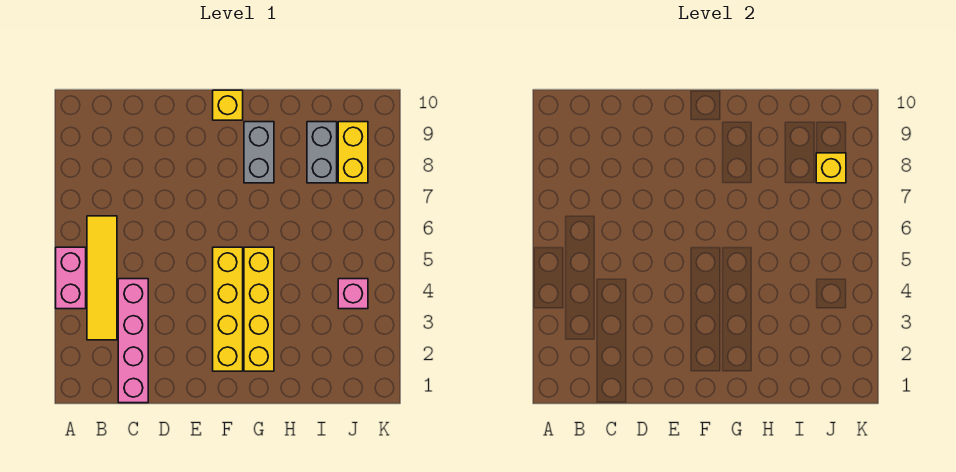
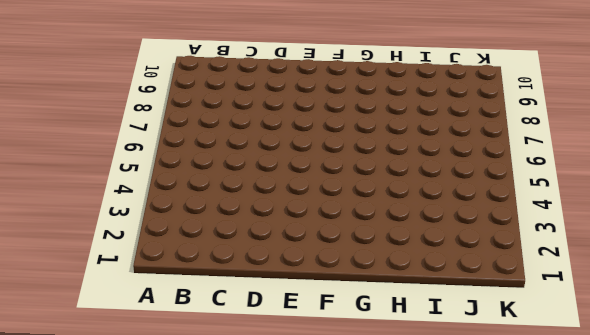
none -> pink brick A4:A5 level 1
none -> yellow tile B3:B6 level 1

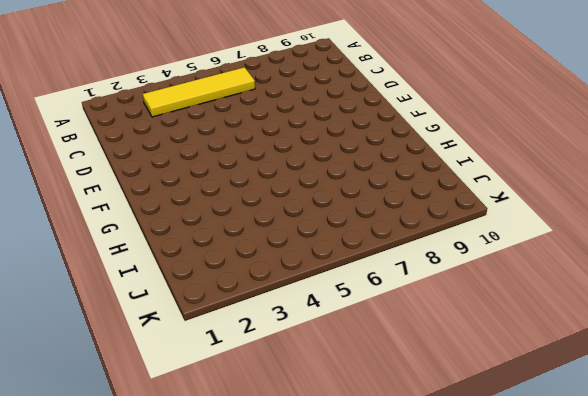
none -> pink brick A4:A5 level 1
none -> pink brick C1:C4 level 1

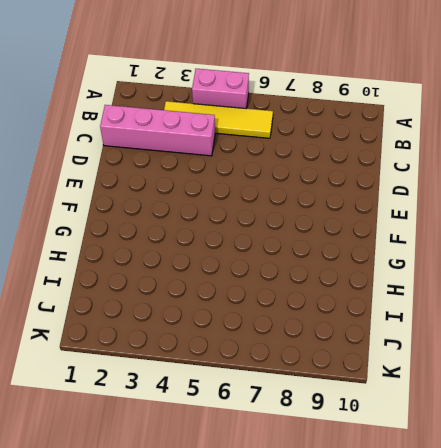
none -> yellow brick F2:F5 level 1
none -> yellow brick F10 level 1

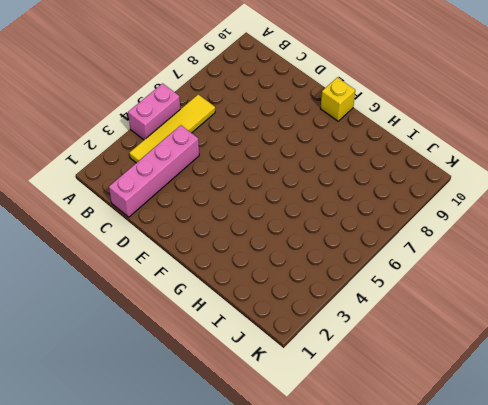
none -> yellow brick F2:F5 level 1
none -> yellow brick G2:G5 level 1

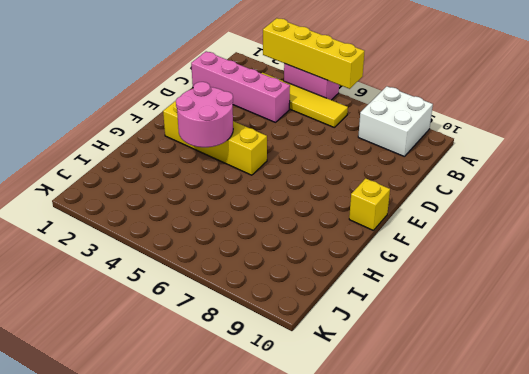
yellow brick A3:A6 level 2 -> yellow brick G2:G5 level 1
white brick A8:B9 level 1 -> none
pink round brick F3:G4 level 2 -> none
none -> grey brick G8:G9 level 1
none -> grey brick I8:I9 level 1

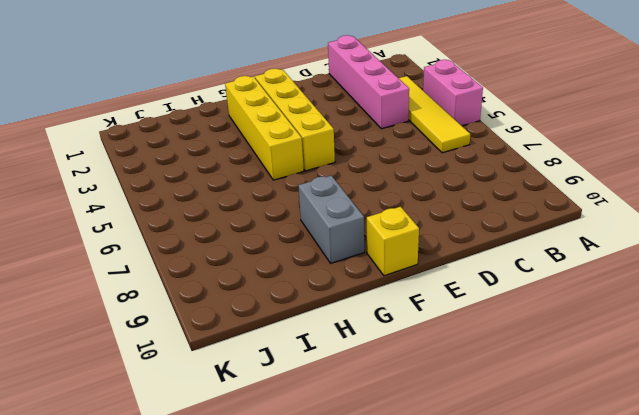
none -> grey brick I8:I9 level 1
none -> pink brick J4 level 1

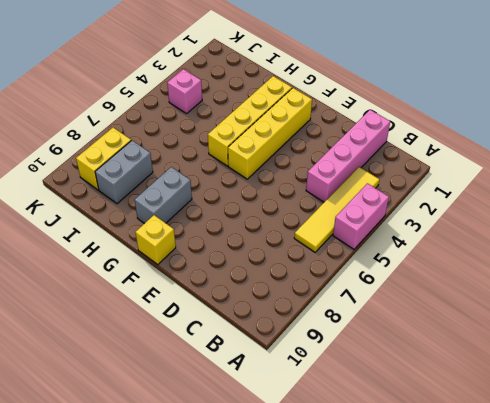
none -> yellow brick J8 level 2

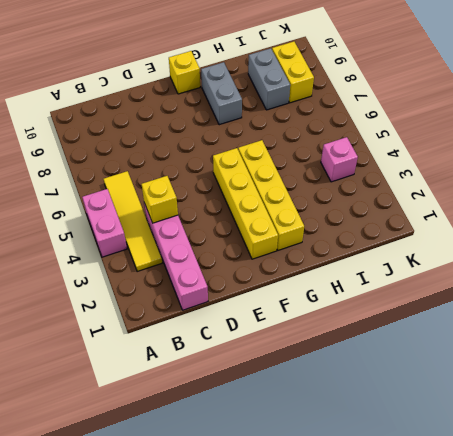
yellow brick C4 level 2 -> yellow brick J8 level 2

